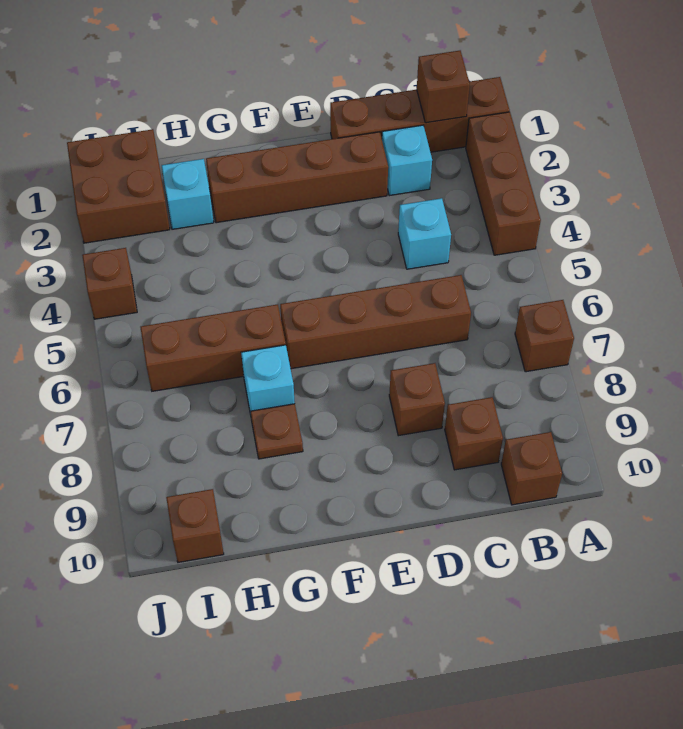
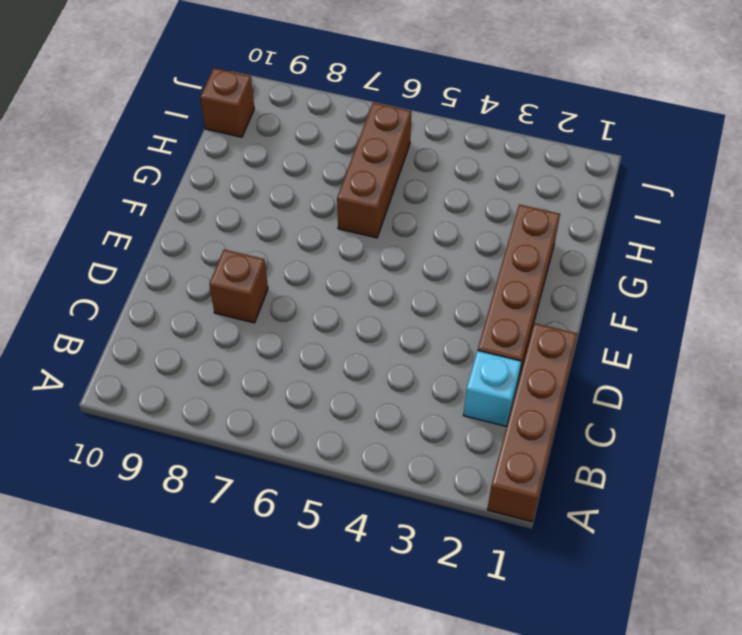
none -> brown brick A2:A4 level 1
none -> brown brick A7 level 1
none -> brown brick B10 level 1

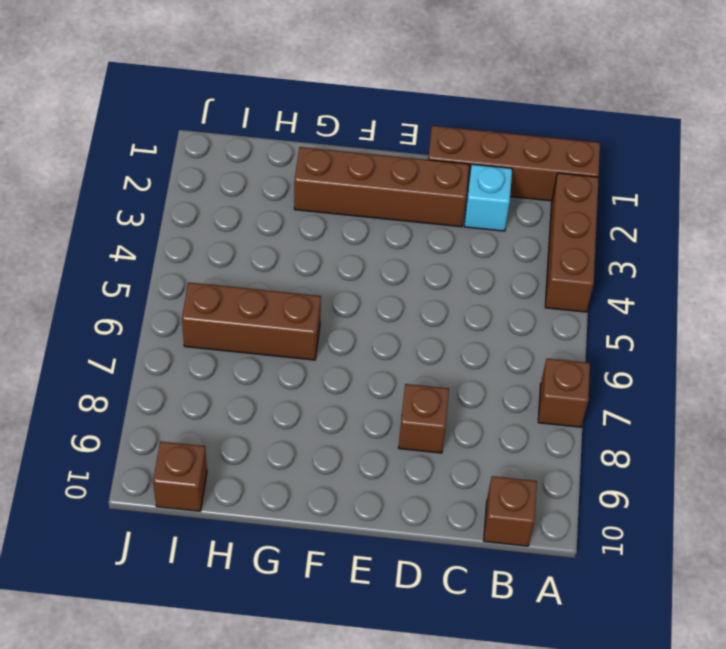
none -> cyan brick C4 level 1
none -> brown brick C6:F6 level 1
none -> brown brick C9 level 1

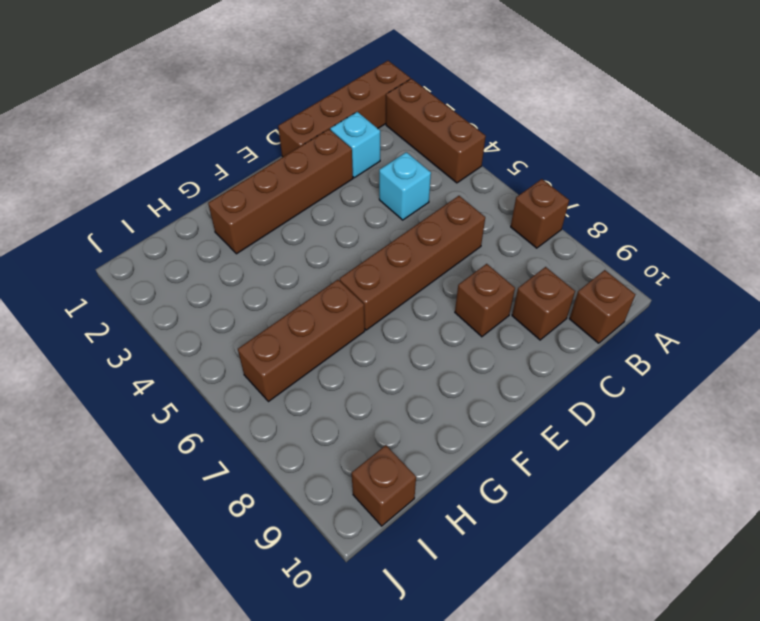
none -> cyan brick G7 level 1
none -> brown plate G8 level 1
none -> cyan brick H2 level 1

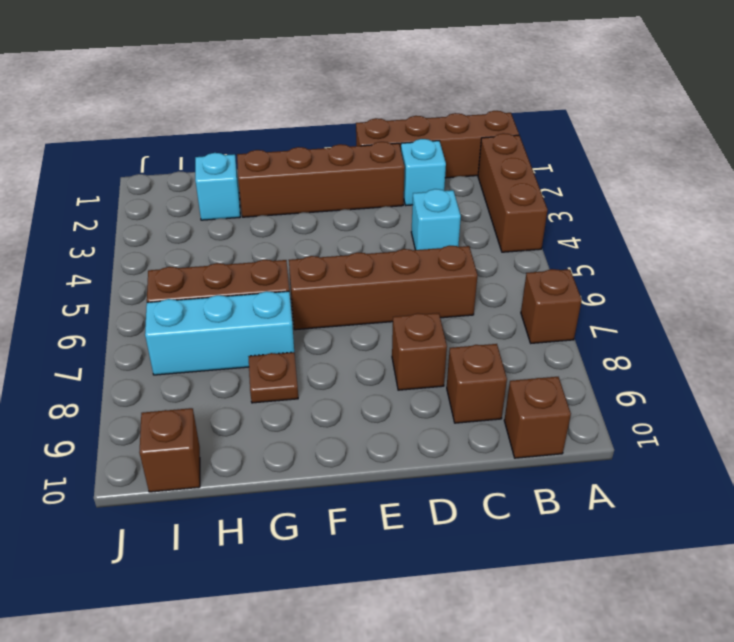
cyan brick G7:I7 level 1 -> cyan brick G7 level 1
none -> brown brick I1:J2 level 1
none -> brown brick J4 level 1
none -> brown brick B1 level 2

